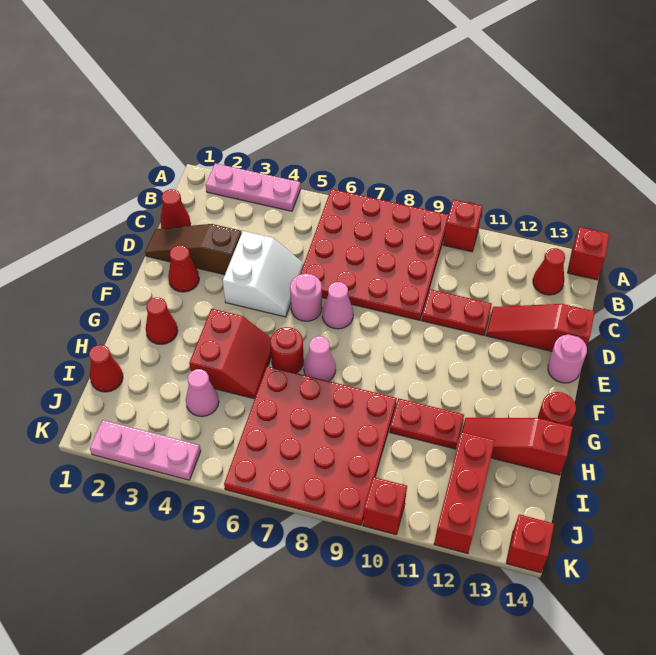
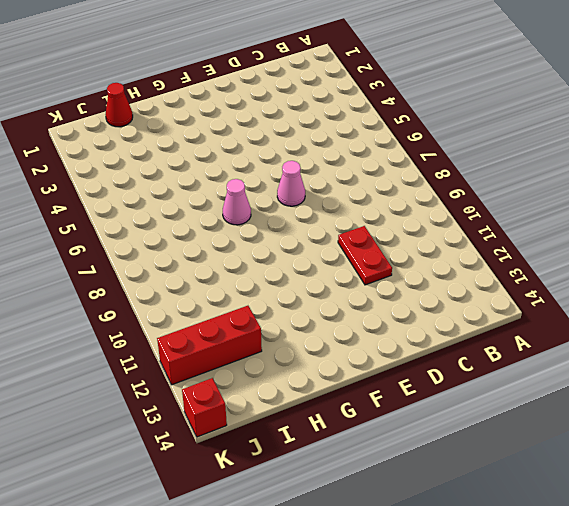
none -> pink plate A2:A4 level 1
none -> red plate A6:D9 level 1
none -> red brick A10 level 1

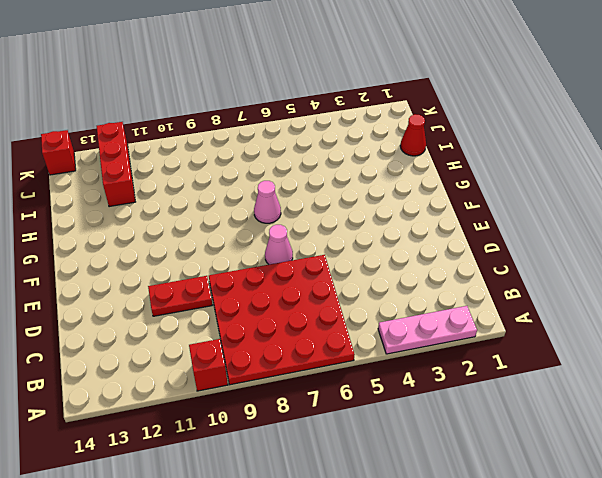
none -> red brick A14 level 1
none -> red cone B13 level 1
none -> red cone C1 level 1

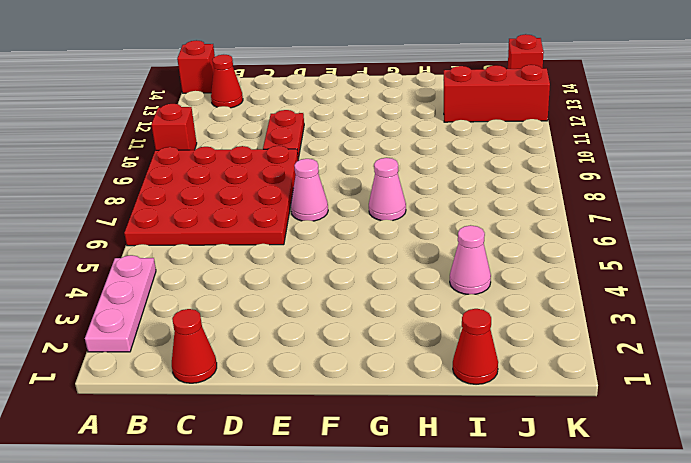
none -> brown slope D1:D3 level 1 top 3
none -> white slope D4:E5 level 1 top 4
none -> red slope D12:D14 level 1 top 14

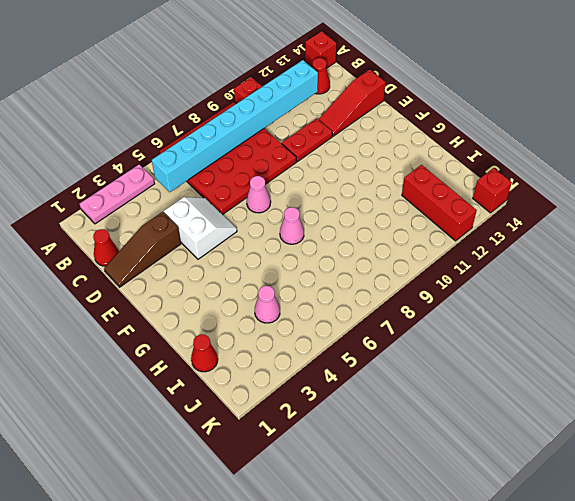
cyan brick B5:B12 level 2 -> none
none -> red cone E2 level 1
none -> pink round brick E6 level 1
none -> pink round brick E14 level 1

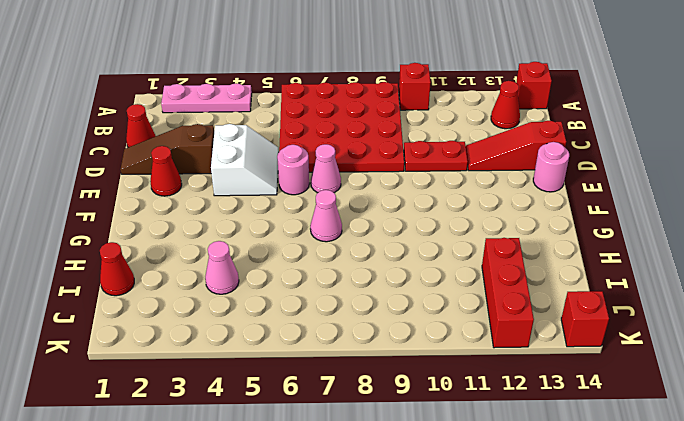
none -> red cone G2 level 1
none -> red slope G4:H5 level 1 top 4
none -> red round brick G6 level 1

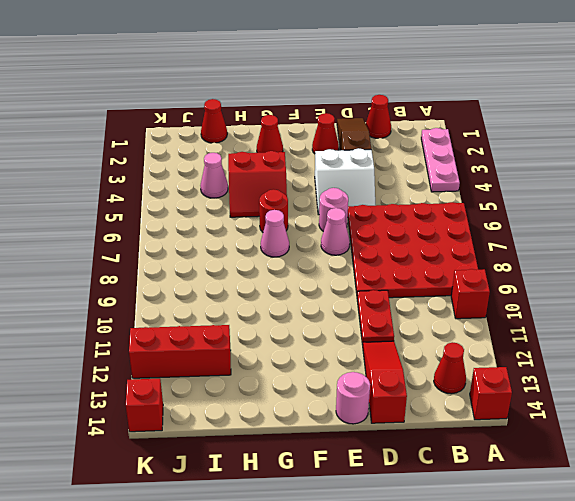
none -> red round brick G14 level 1
none -> red plate H6:K9 level 1
none -> red plate H10:H11 level 1

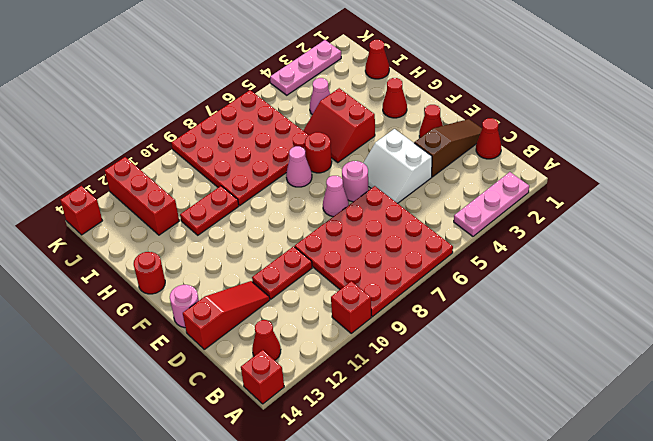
none -> red slope H12:H14 level 1 top 14
none -> red brick K10 level 1

